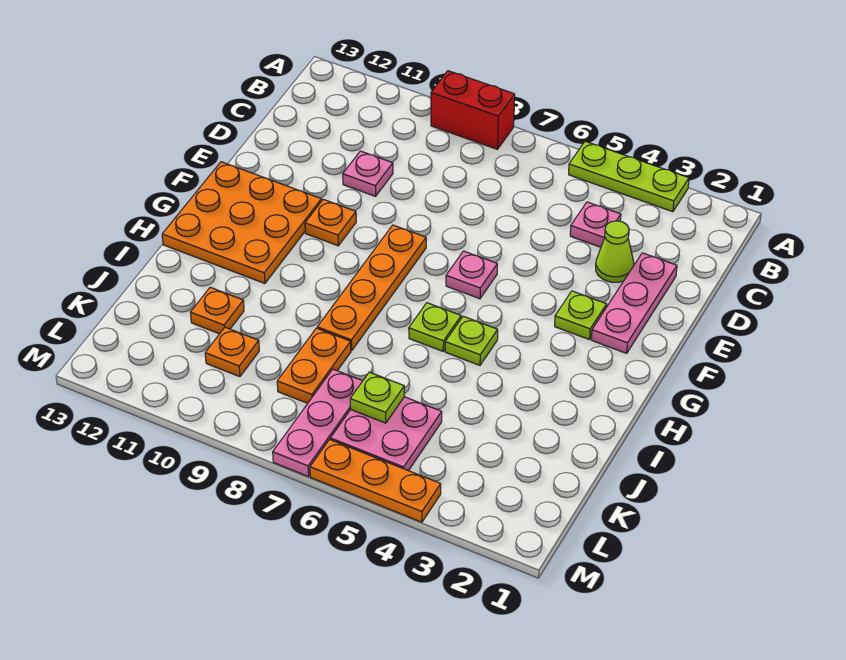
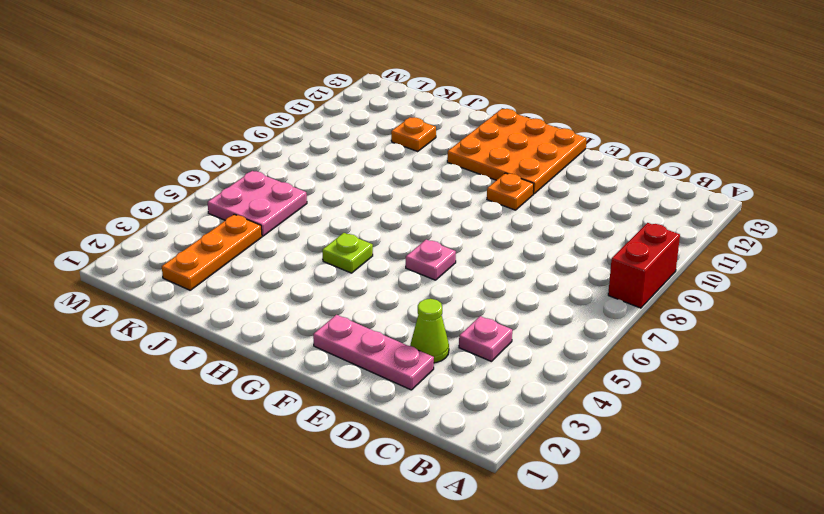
orange plate K2:K4 level 1 -> orange plate M4:M6 level 1
none -> lime plate A3:A5 level 1
none -> pink plate D10 level 1
none -> lime plate F3 level 1

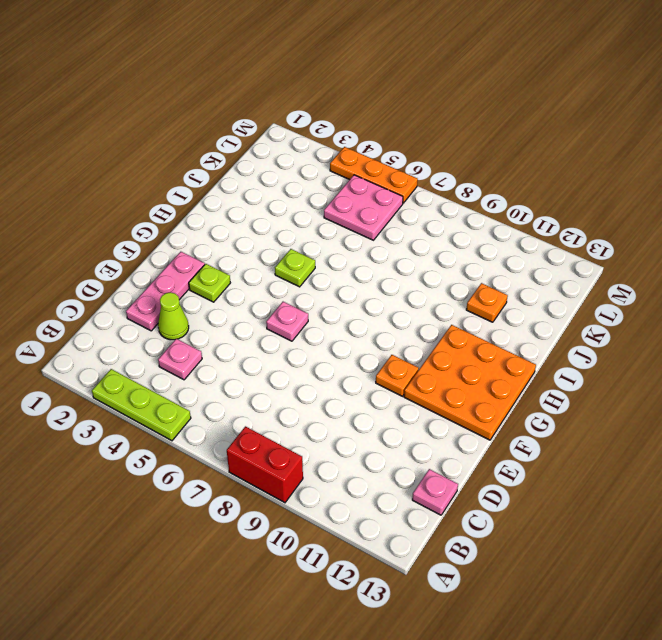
pink plate C13 level 1 -> pink plate D10 level 1
none -> orange plate F8:I8 level 1
none -> lime plate H6 level 1
none -> orange plate J8:K8 level 1

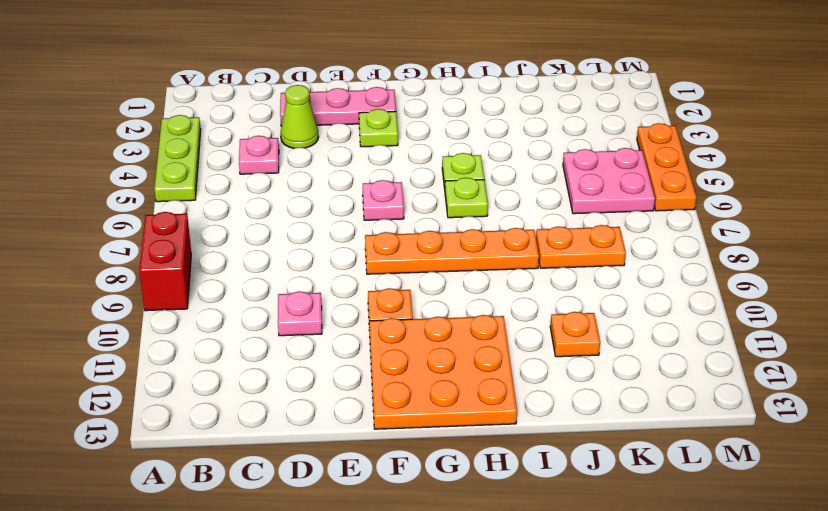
none -> pink plate K7:M7 level 1
none -> orange plate K10 level 1
none -> lime plate K6 level 2

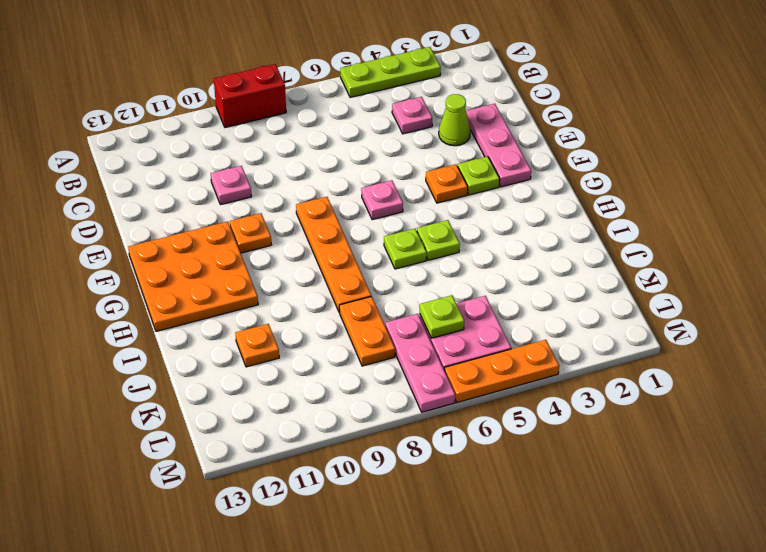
orange plate F4 level 1 -> orange plate K10 level 1

